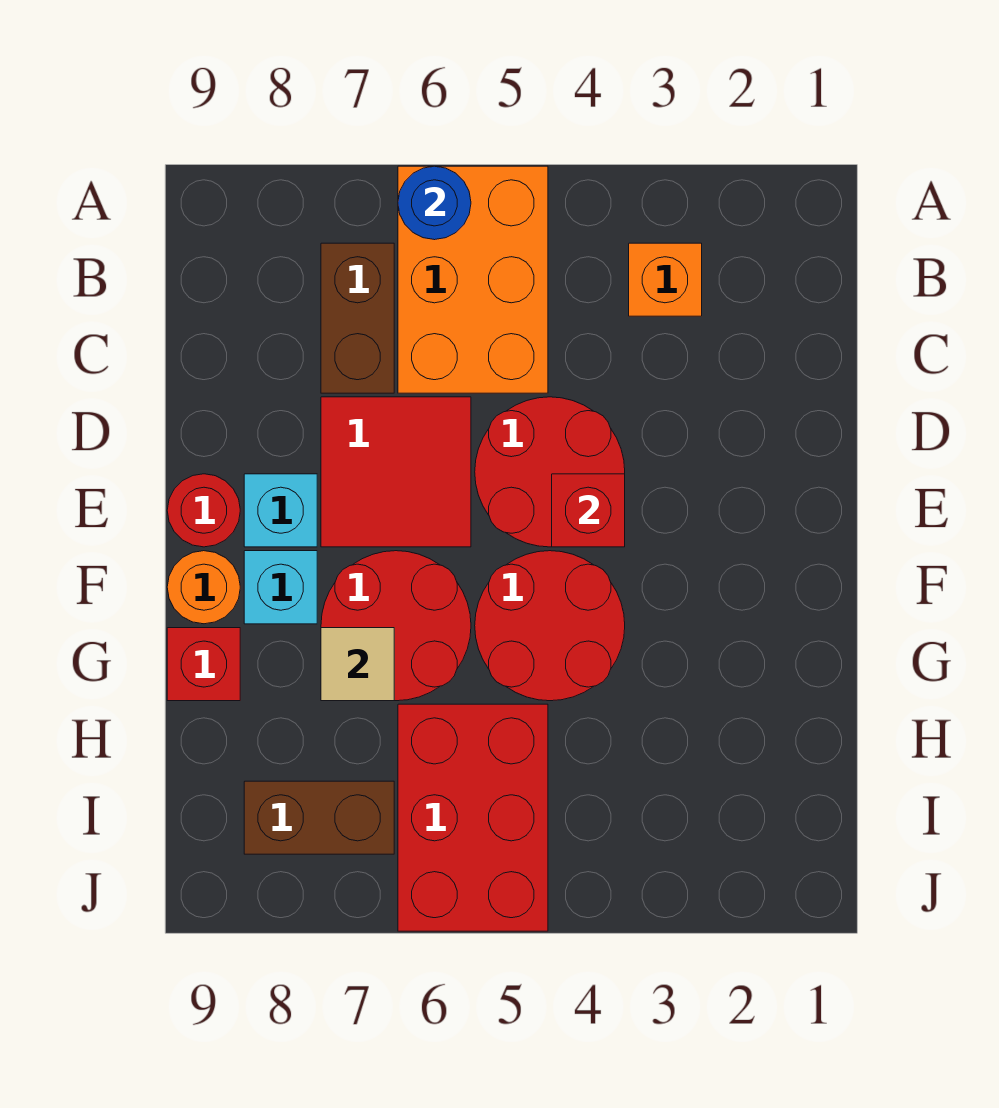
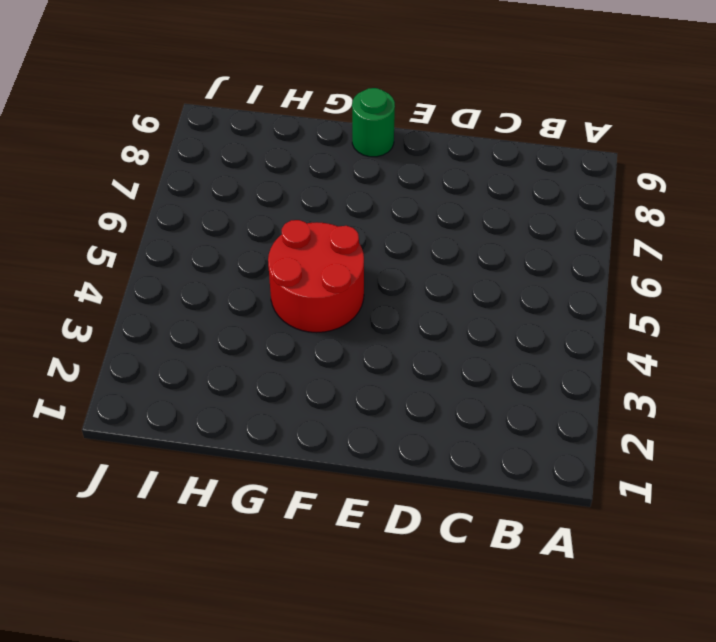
green round brick F9 level 1 -> orange round brick F9 level 1
none -> orange brick A5:C6 level 1
none -> orange brick B3 level 1
none -> brown brick B7:C7 level 1

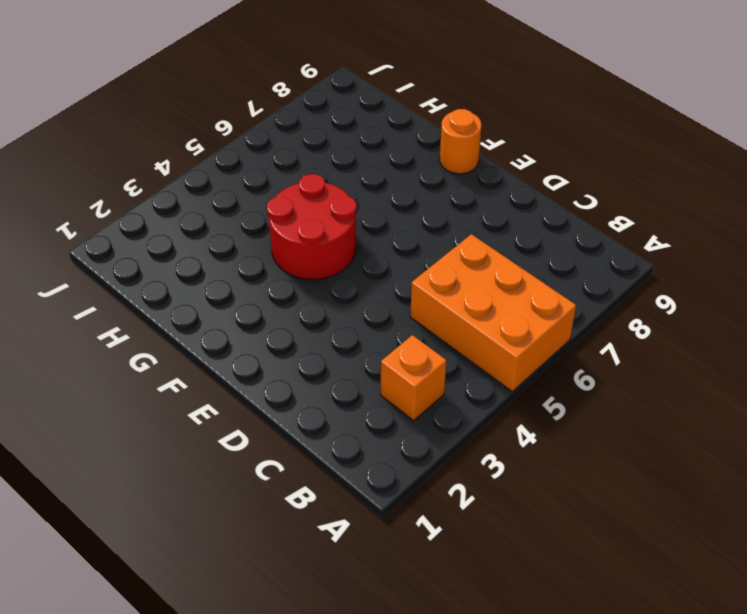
none -> brown brick B7:C7 level 1
none -> red round brick D4:E5 level 1
none -> red tile D6:E7 level 1

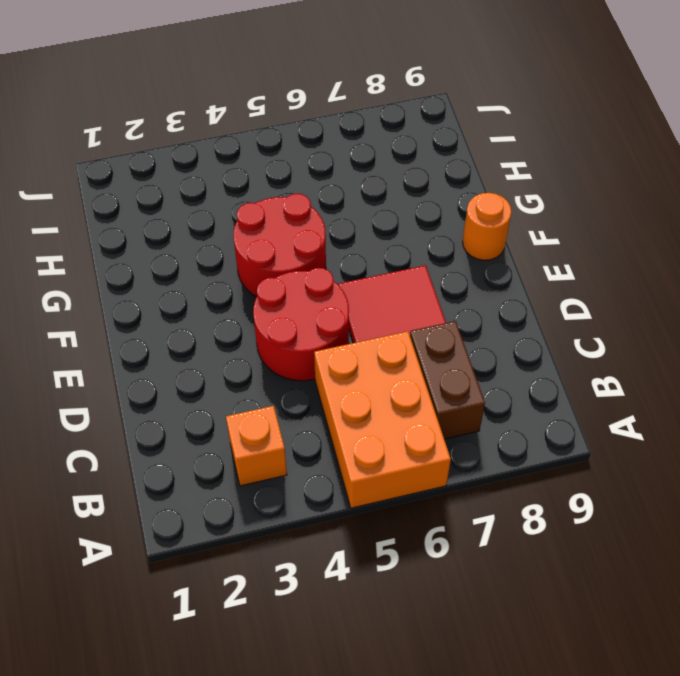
none -> cyan brick E8 level 1
none -> red round brick E9 level 1
none -> red round brick F6:G7 level 1

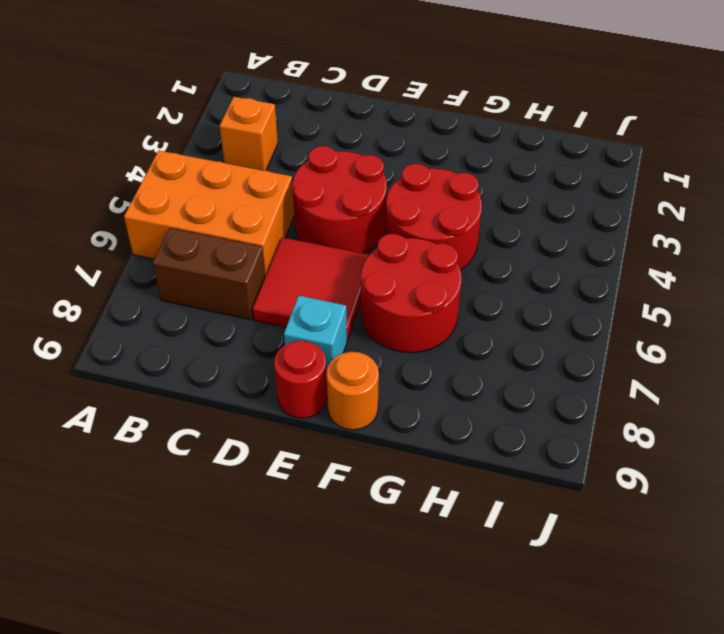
none -> cyan brick F8 level 1
none -> red brick G9 level 1
none -> red brick H5:J6 level 1

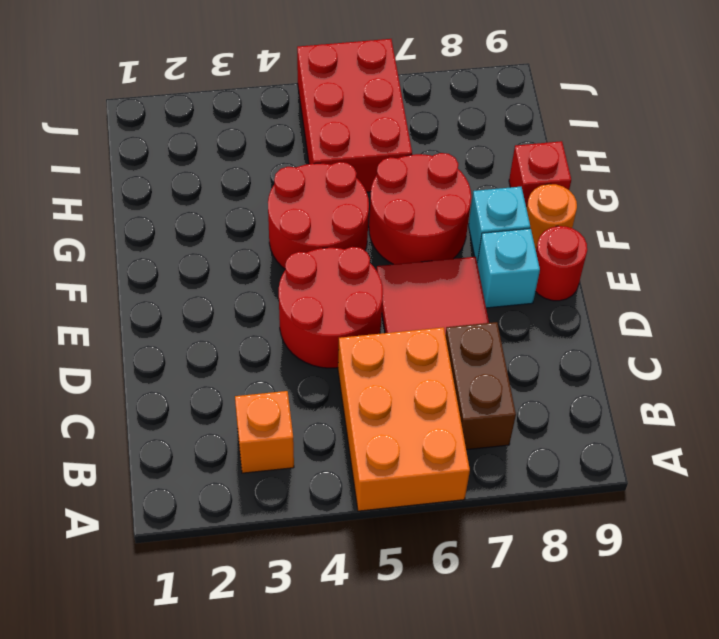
none -> brown brick I7:I8 level 1
none -> blue round brick A6 level 2
none -> red brick E4 level 2

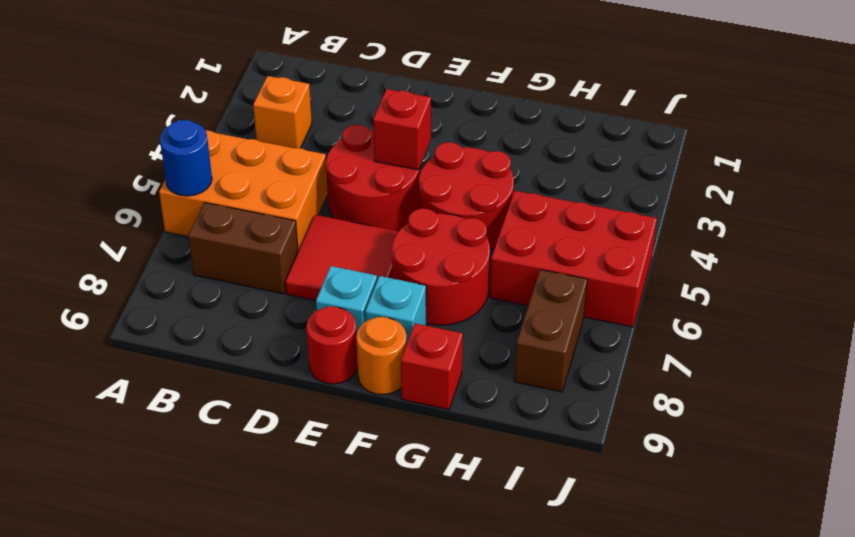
none -> tan tile G7 level 2

